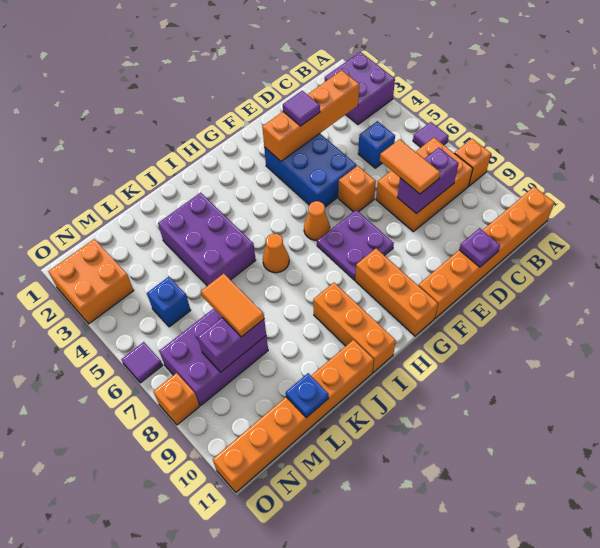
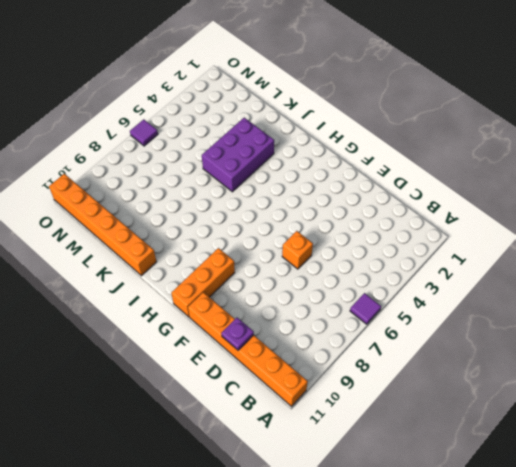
none -> purple brick A2:B3 level 1
none -> orange brick A8 level 1
none -> orange brick B7:D8 level 1

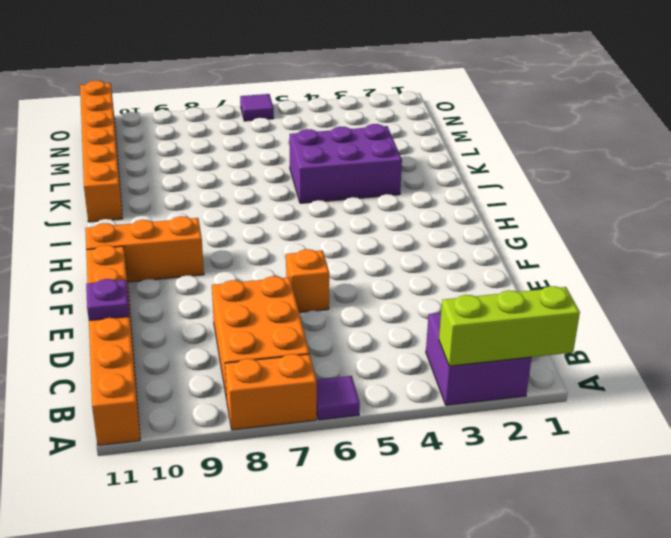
lime brick A1:A3 level 2 -> none
orange brick A7:A8 level 1 -> orange brick A8 level 1
none -> blue brick C5 level 1
none -> blue brick E3:F5 level 1
none -> purple plate F7:G8 level 1

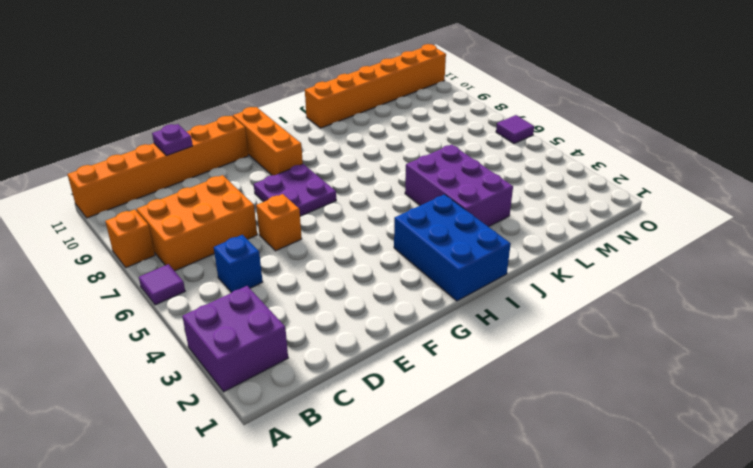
blue brick H1:I3 level 1 -> blue brick E3:F5 level 1
none -> orange cone G6 level 1
none -> orange cone I6 level 1
none -> orange brick I9:I11 level 1

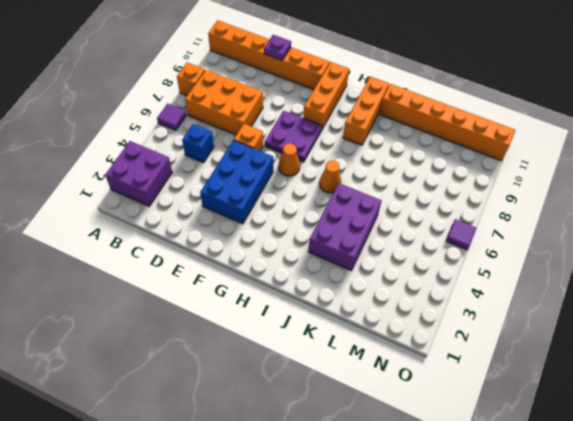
none -> purple brick L7:N8 level 1
none -> blue brick M5 level 1
none -> orange brick N2:O3 level 1

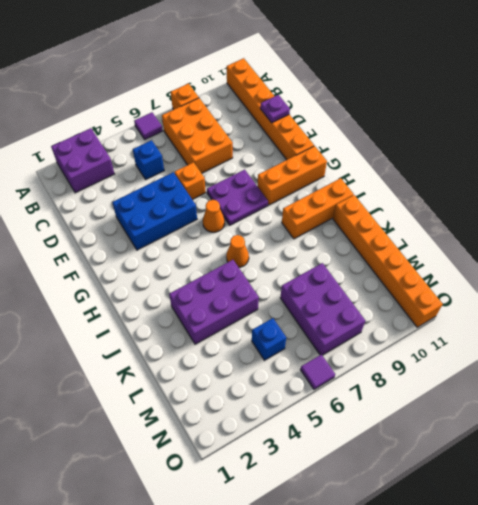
none -> orange brick N2:O3 level 1
none -> orange brick O8 level 1
none -> orange brick C3:F3 level 2

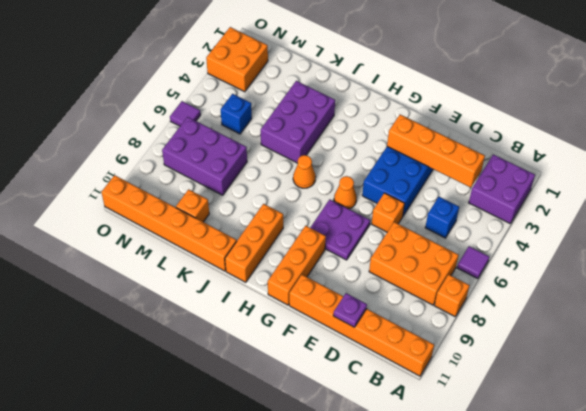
orange brick L10 level 1 -> orange brick O8 level 1
none -> purple brick C8:D8 level 2
none -> purple brick L8:M8 level 2
none -> blue plate L11 level 2

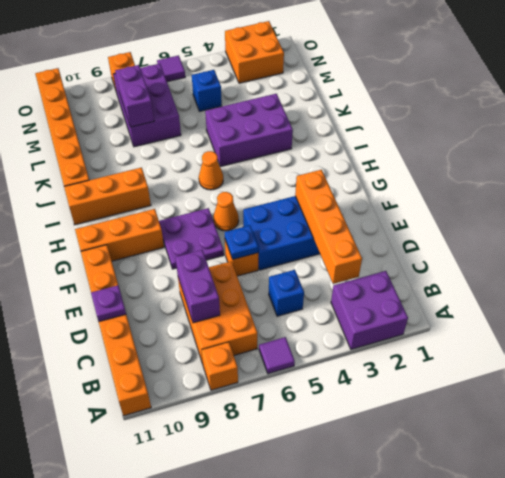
blue plate E6 level 2 -> blue plate L11 level 2
none -> orange tile D7:D8 level 3
none -> purple tile E3 level 3
none -> orange tile L7:L8 level 3

